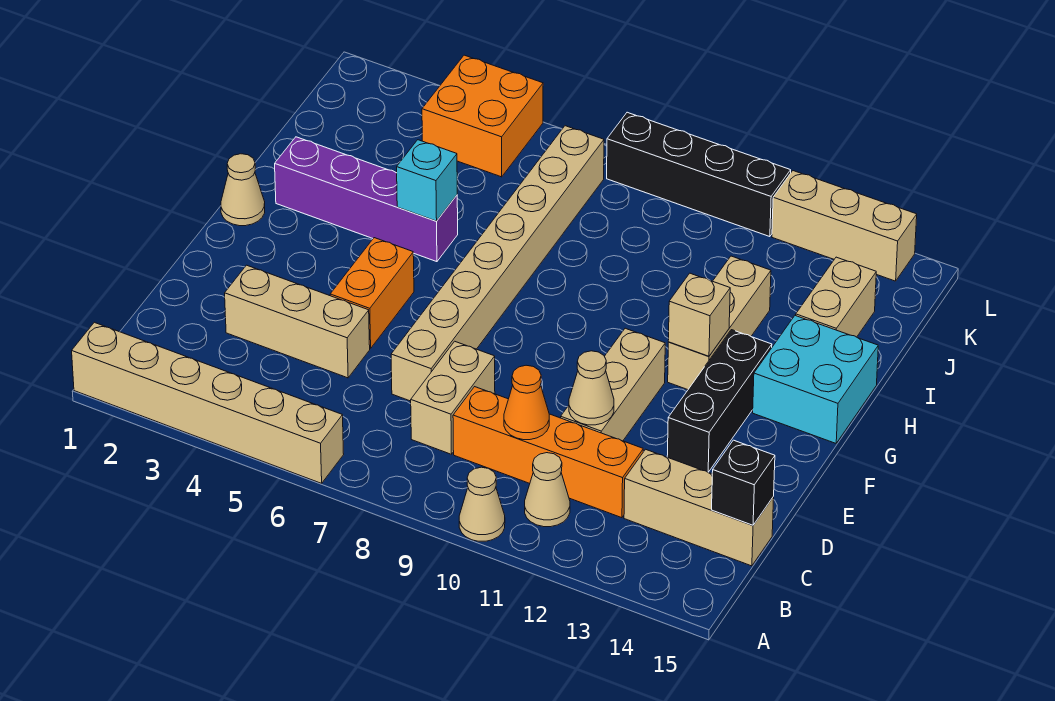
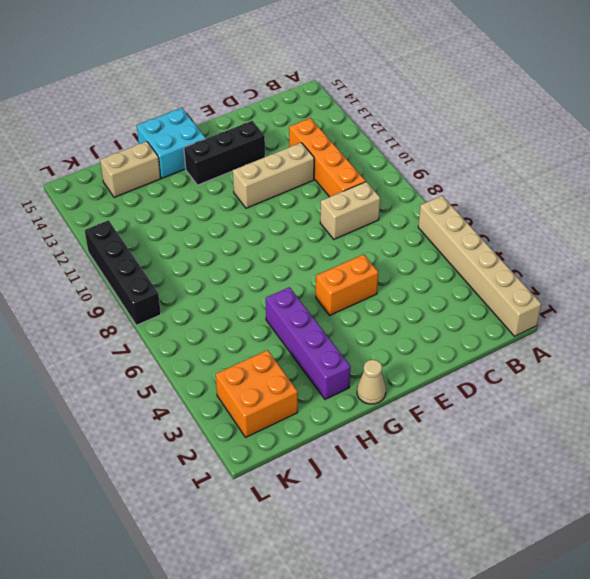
orange brick J2:K3 level 1 -> orange brick K4:L5 level 1
none -> tan cone A10 level 1
none -> tan cone B11 level 1
none -> tan brick C13:C15 level 1

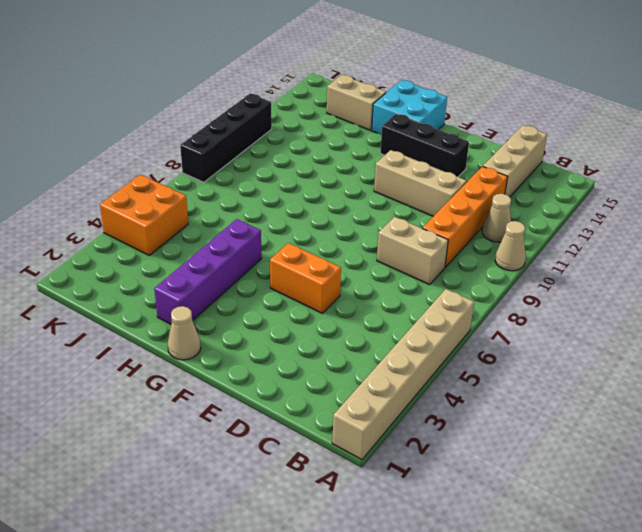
none -> tan brick D3:D5 level 1
none -> tan brick D7:K7 level 1
none -> tan brick G12:I12 level 1

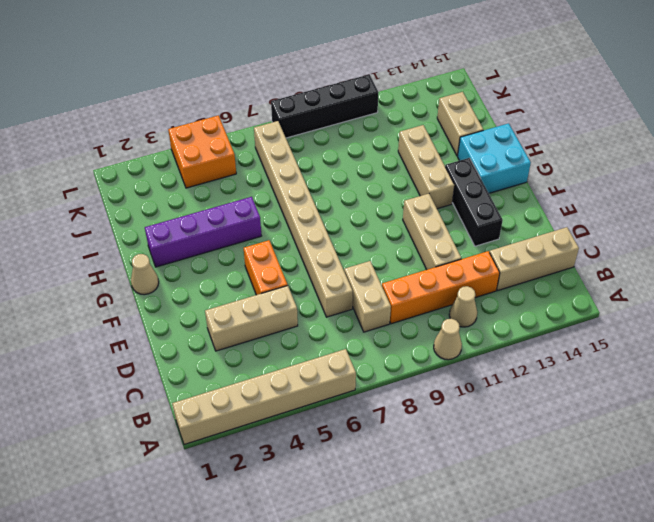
none -> tan brick L12:L14 level 1
none -> orange cone C10 level 2
none -> black brick C15 level 2

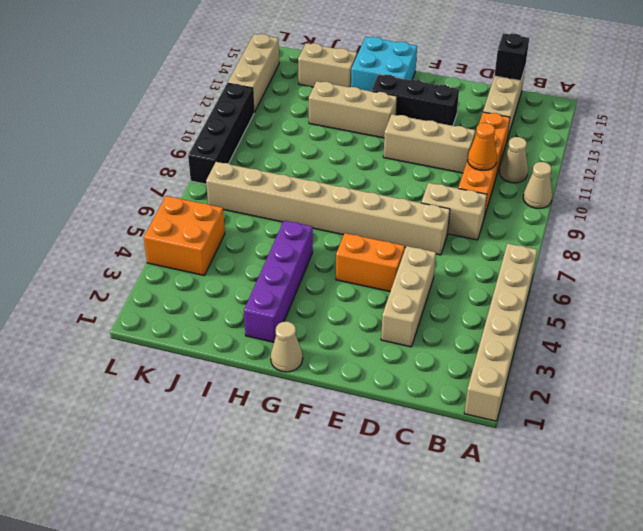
none -> tan cone D11 level 2
none -> tan brick G12 level 2
none -> cyan brick H5 level 2

